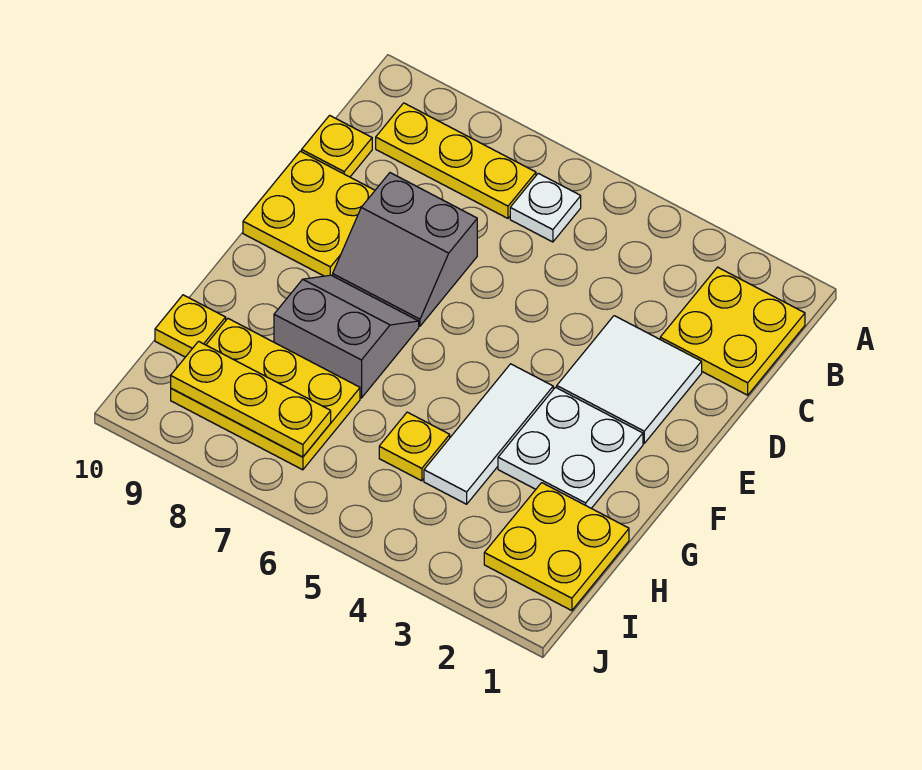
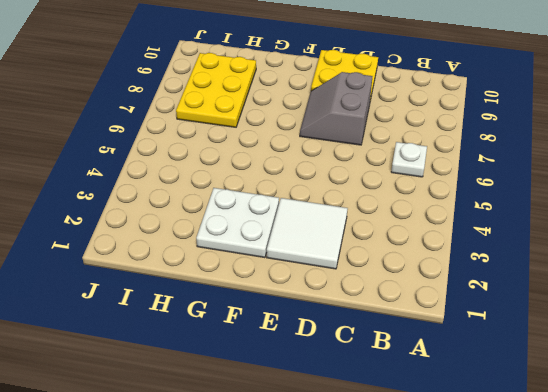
none -> yellow plate B1:C2 level 1
none -> yellow plate B7:B9 level 1
none -> yellow plate C10 level 1

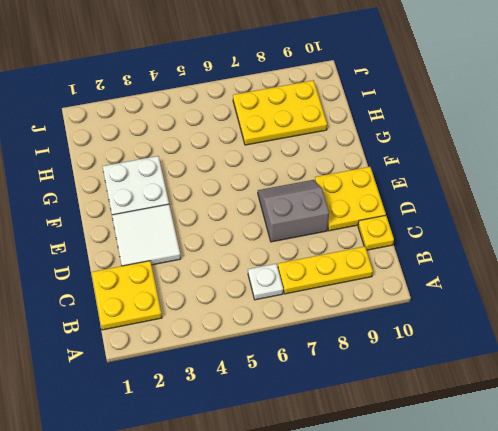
none -> white tile F4:H4 level 1
none -> grey slope F7:G8 level 1 top G
none -> yellow plate H1:I2 level 1

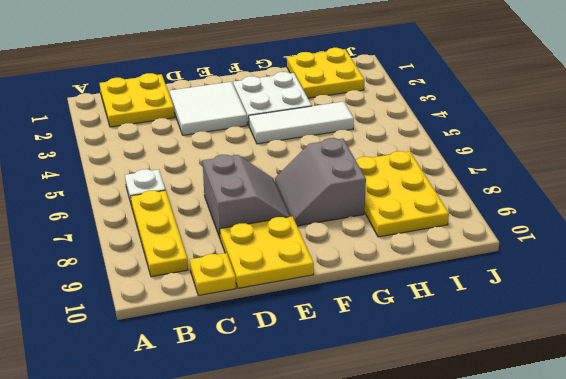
none -> yellow plate H5 level 1
none -> yellow plate H10 level 1
none -> yellow plate I7:I9 level 2

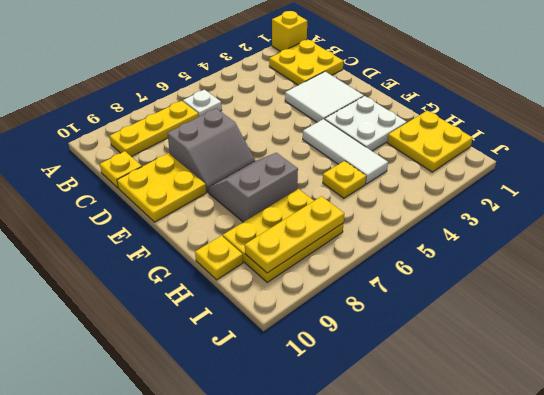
yellow brick A1 level 1 -> none

